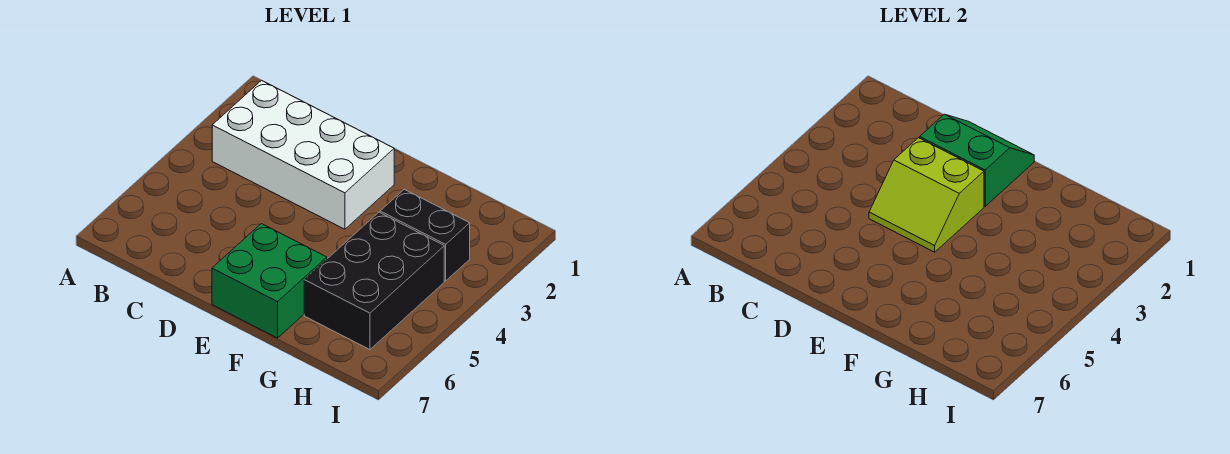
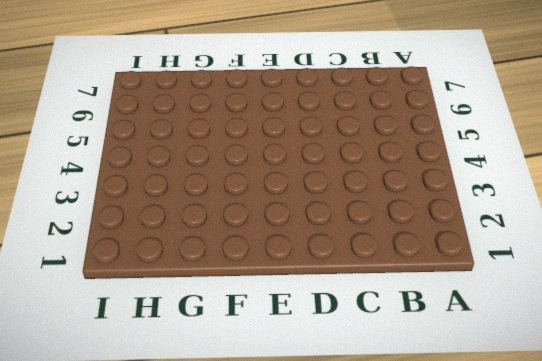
none -> white brick B2:E3 level 1
none -> green brick E6:F7 level 1

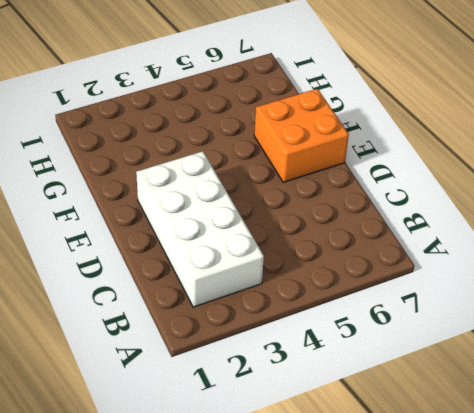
orange brick E6:F7 level 1 -> green brick E6:F7 level 1
none -> black brick G3:H3 level 1
none -> black brick G4:H6 level 1

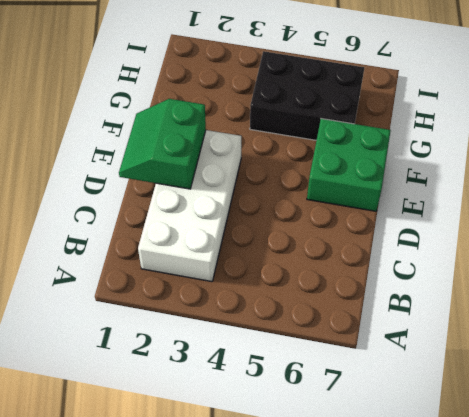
none -> black brick G3:H3 level 1
none -> lime slope D3:E4 level 2 top 3

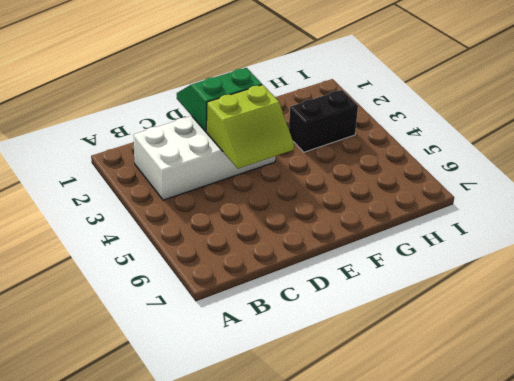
none -> green brick E6:F7 level 1
none -> black brick G4:H6 level 1

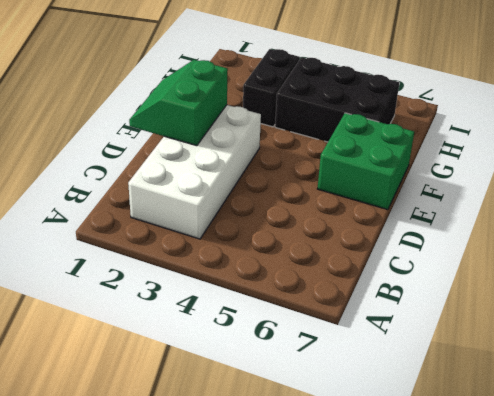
none -> lime slope D3:E4 level 2 top 3

